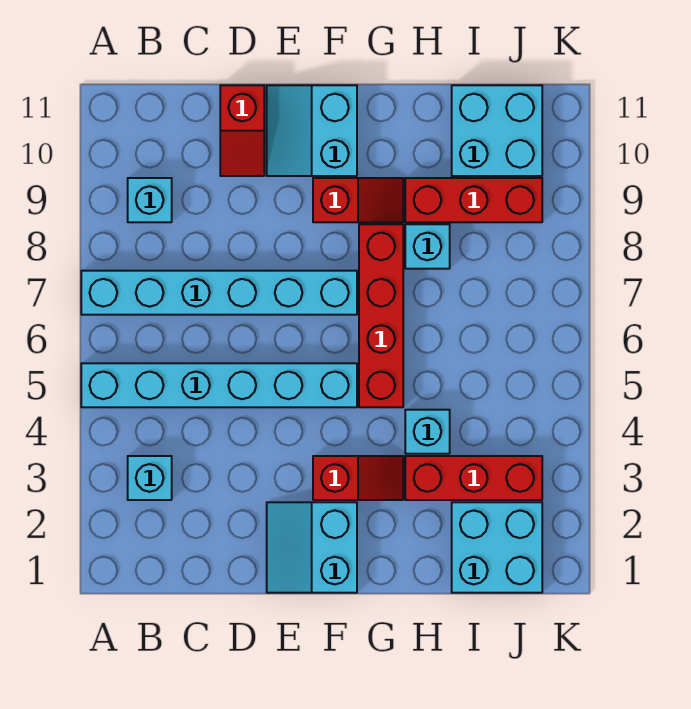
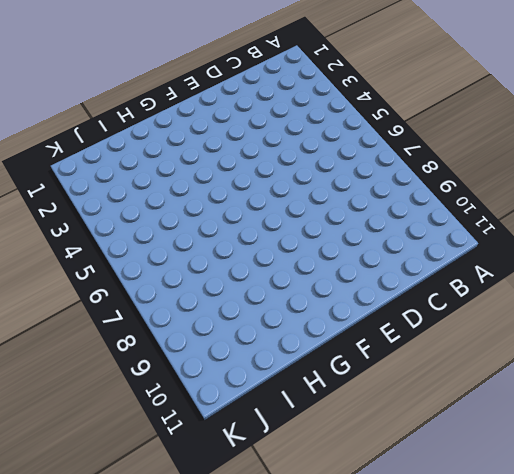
none -> cyan brick A5:F5 level 1
none -> cyan brick A7:F7 level 1
none -> cyan brick B3 level 1

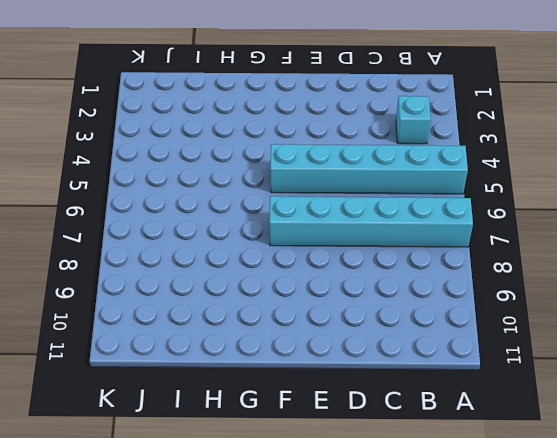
none -> cyan brick B9 level 1
none -> red slope D10:D11 level 1 top 11
none -> cyan slope E1:F2 level 1 top F

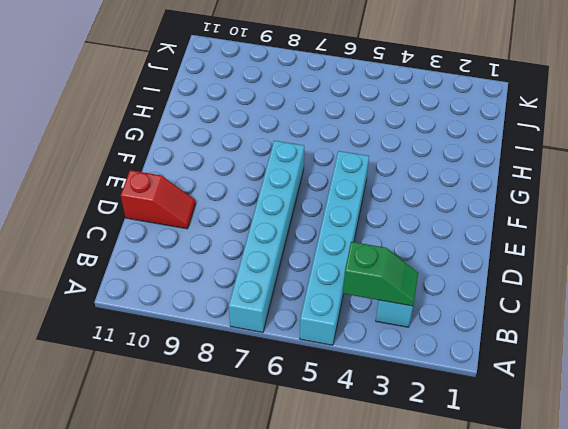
green slope B3:B4 level 2 top 4 -> none
none -> cyan brick B9 level 1
none -> cyan slope E1:F2 level 1 top F
none -> cyan slope E10:F11 level 1 top F

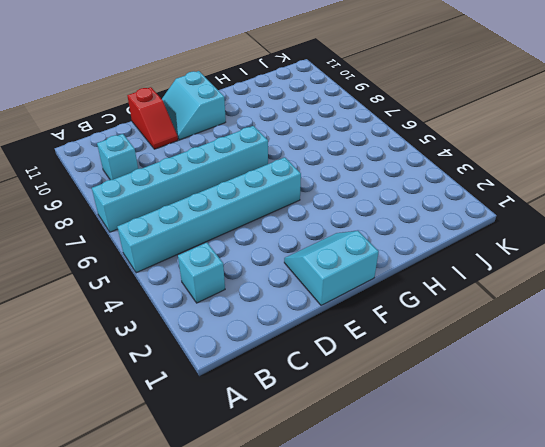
cyan slope E1:F2 level 1 top 1 -> cyan slope E1:F2 level 1 top F
none -> red slope F3:G3 level 1 top F
none -> red slope F9:G9 level 1 top F
none -> red brick G5:G8 level 1

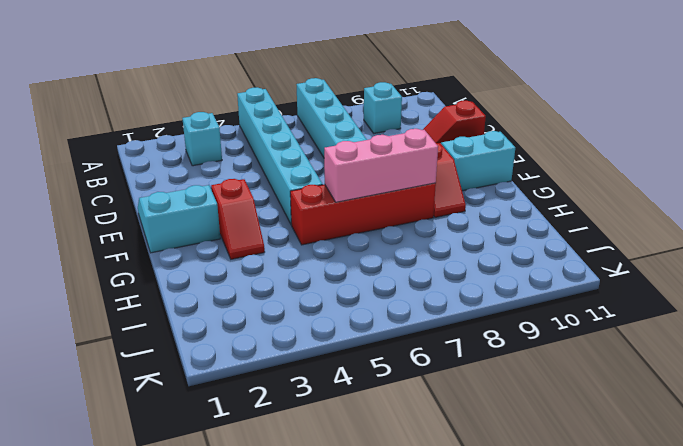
pink brick G6:G8 level 2 -> none
none -> red brick H3:J3 level 1
none -> cyan brick H4 level 1
none -> cyan brick H8 level 1

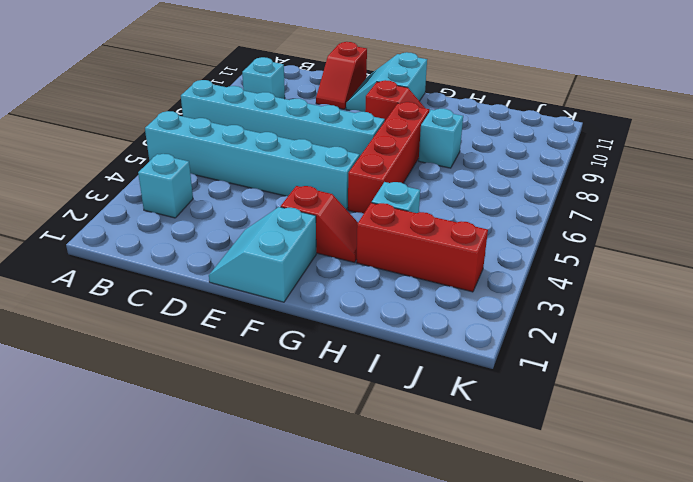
none -> red brick H9:J9 level 1
none -> cyan brick I1:J2 level 1
none -> cyan brick I10:J11 level 1

